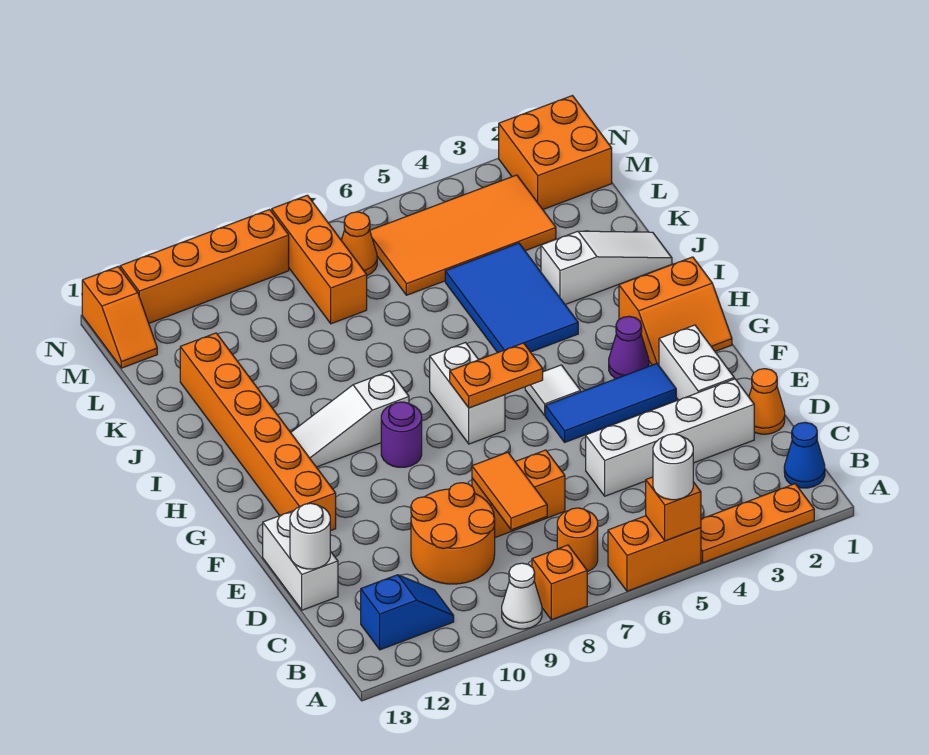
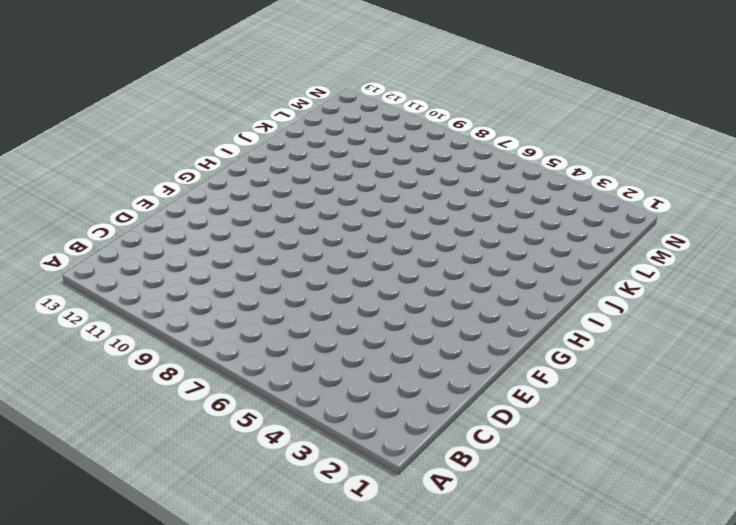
none -> orange plate A2:A4 level 1
none -> orange brick A5:A6 level 1
none -> orange brick A8 level 1
none -> white cone A9 level 1

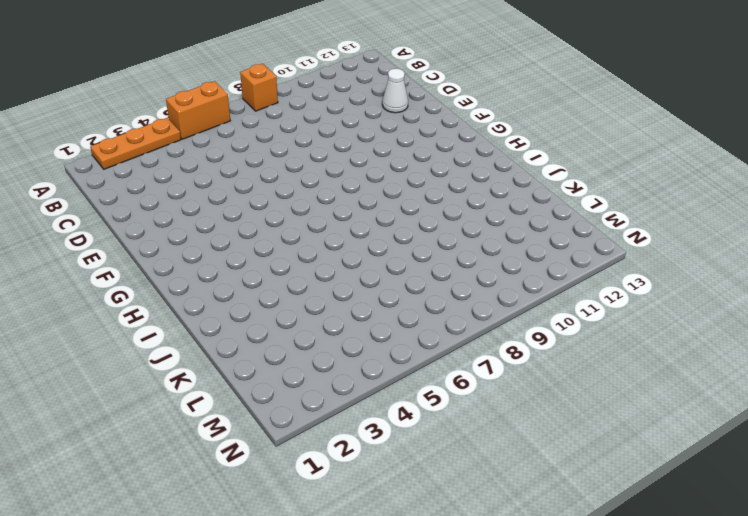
white cone D12 level 1 -> white cone A9 level 1
none -> blue cone B1 level 1
none -> orange round brick B7 level 1
none -> blue slope B11:B12 level 1 top 12
none -> orange round brick C9:D10 level 1

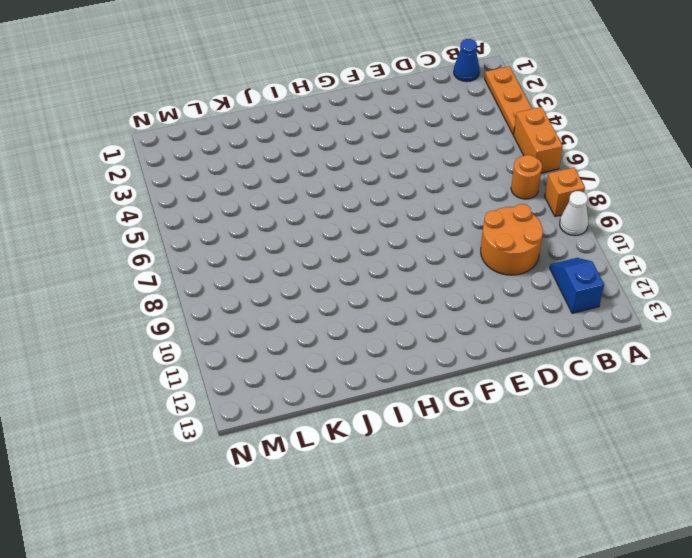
none -> orange cone D1 level 1
none -> white brick D2:D5 level 1
none -> orange brick D7:D8 level 1
none -> white brick D13:E13 level 1

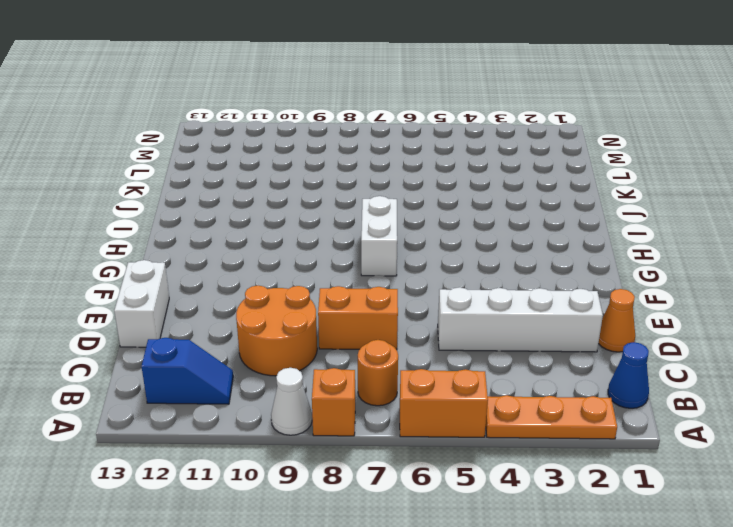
none -> white brick E2:F2 level 1
none -> blue tile F3:F5 level 1
none -> orange brick F12:K12 level 1
none -> orange slope G1:H2 level 1 top H

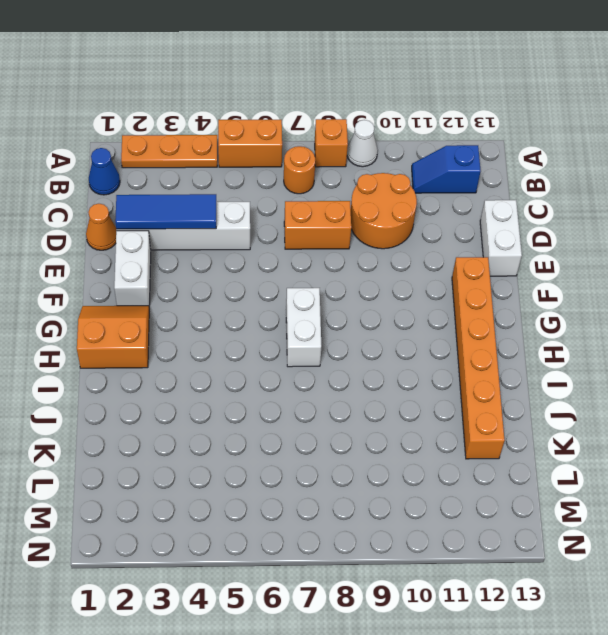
blue tile D2:D4 level 2 -> blue tile F3:F5 level 1
none -> purple cone G3 level 1
none -> white tile G5 level 1
none -> purple round brick G9 level 1
none -> white slope H9:H11 level 1 top 9

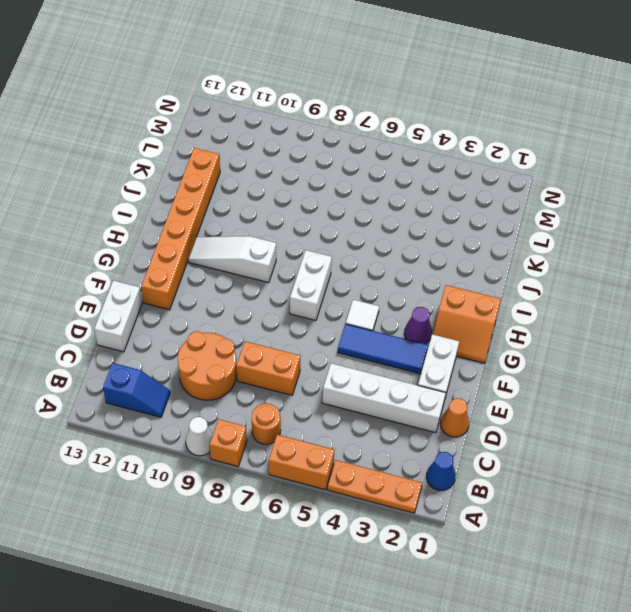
none -> purple round brick G9 level 1
none -> blue tile I4:K5 level 1
none -> white slope J1:J3 level 1 top 3
none -> orange tile L3:M6 level 1

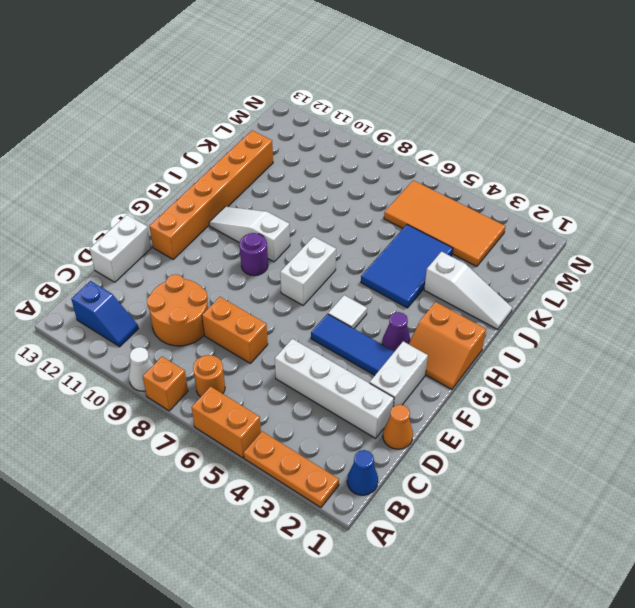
none -> orange brick L8:N8 level 1
none -> orange brick M1:N2 level 1
none -> orange cone M7 level 1
none -> orange slope M13:N13 level 1 top N

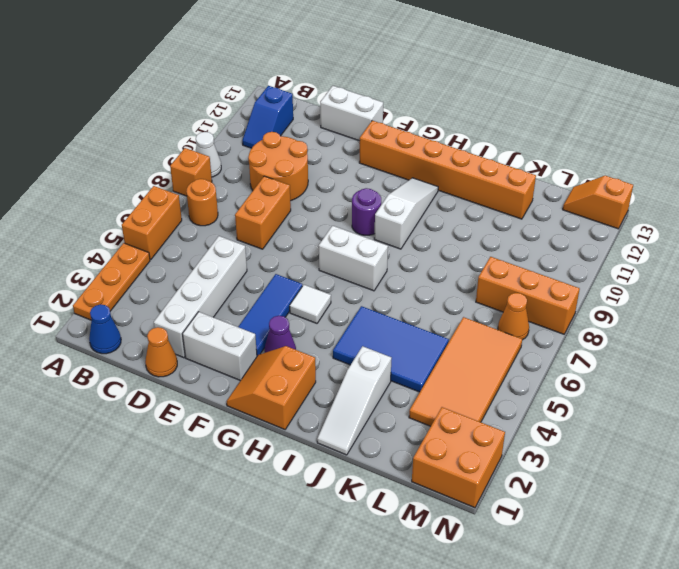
none -> orange brick N9:N12 level 1
none -> orange brick A5 level 2
none -> orange tile C8:D8 level 2
none -> white round brick D13 level 2

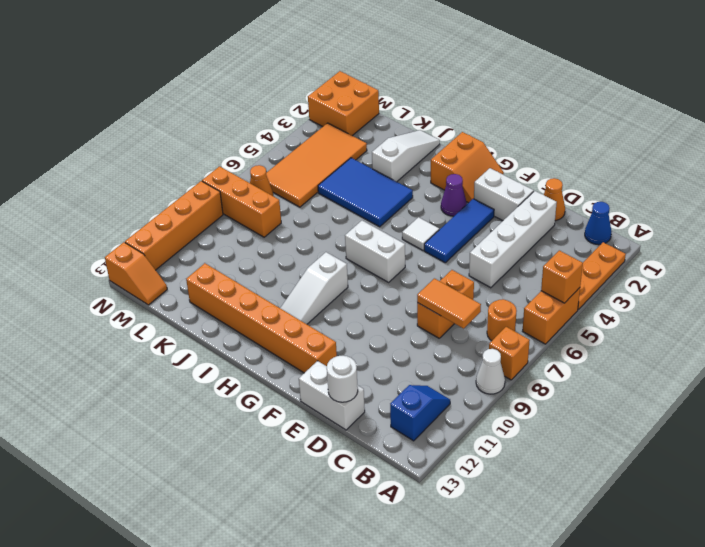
none -> orange round brick C9:D10 level 1
none -> purple round brick G9 level 1
none -> orange plate G6:G7 level 2
none -> white round brick A5 level 3

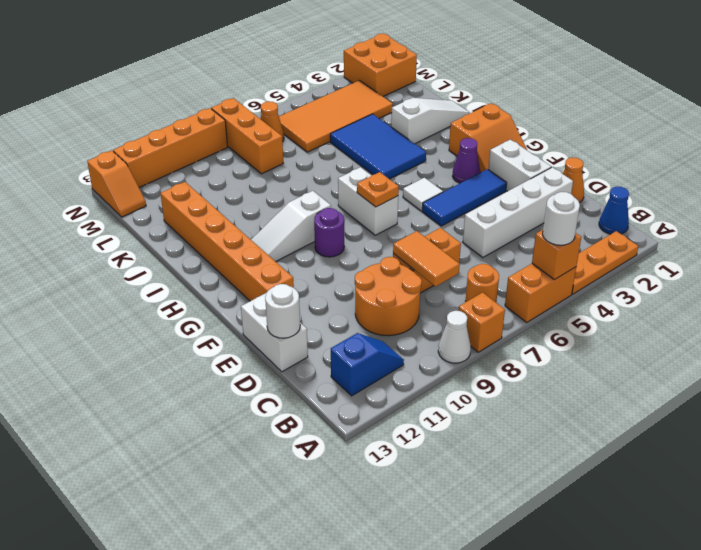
orange plate G7 level 2 -> orange plate G6:G7 level 2

